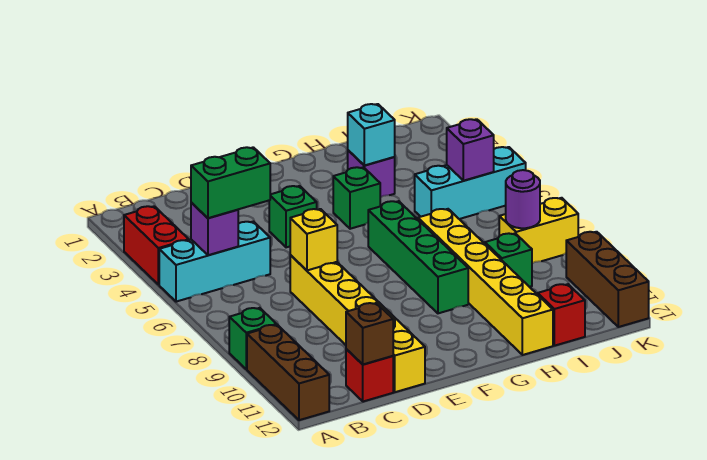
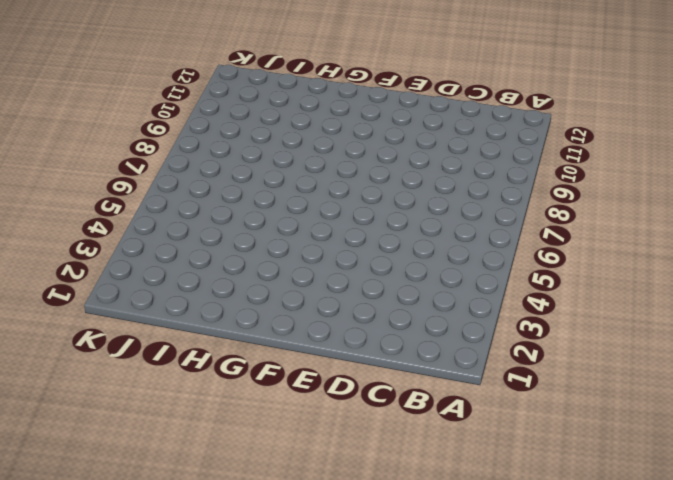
none -> red brick A3:A4 level 1
none -> cyan brick A5:C5 level 1
none -> green brick A9 level 1

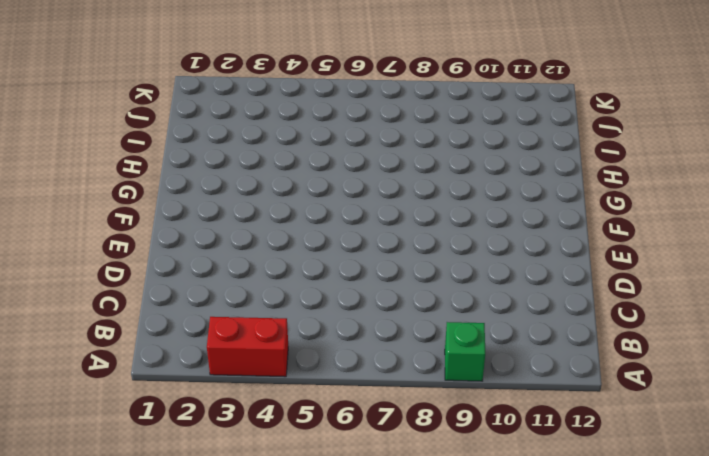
none -> cyan brick A5:C5 level 1
none -> brown brick A10:A12 level 1
none -> red brick C12 level 1

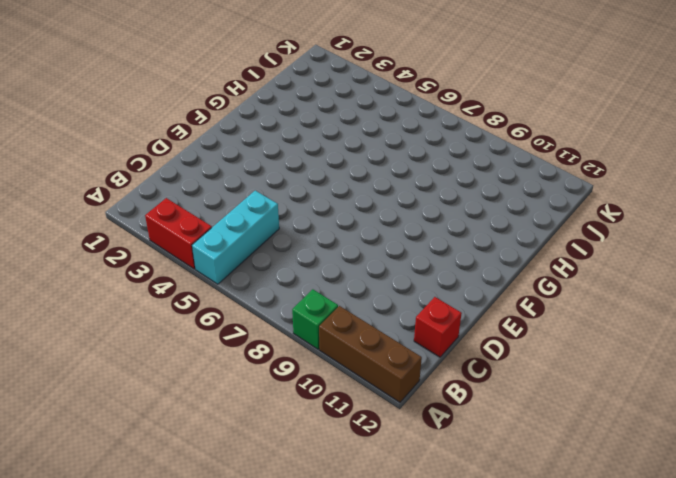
none -> yellow brick D7:D12 level 1
none -> green brick E4 level 1
none -> green brick G4 level 1

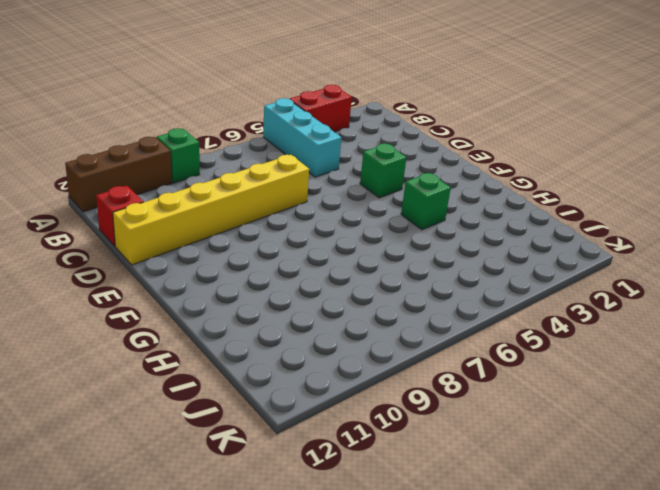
none -> green brick G6:G9 level 1
none -> purple brick H3 level 1
none -> yellow brick H7:H12 level 1

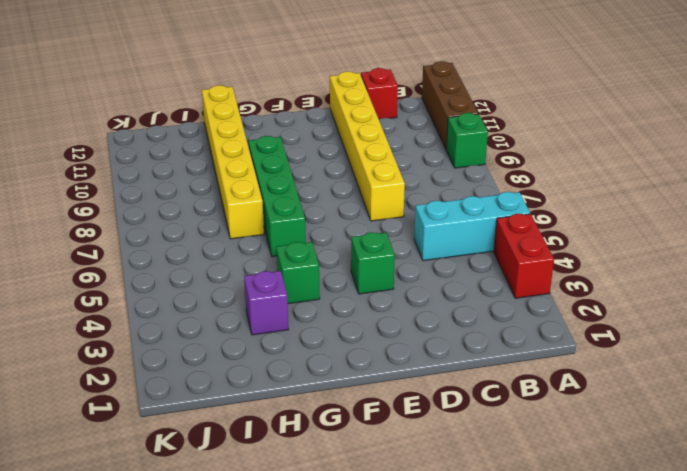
none -> cyan brick I5:K5 level 1
none -> green brick I9 level 1
none -> red brick I12 level 1

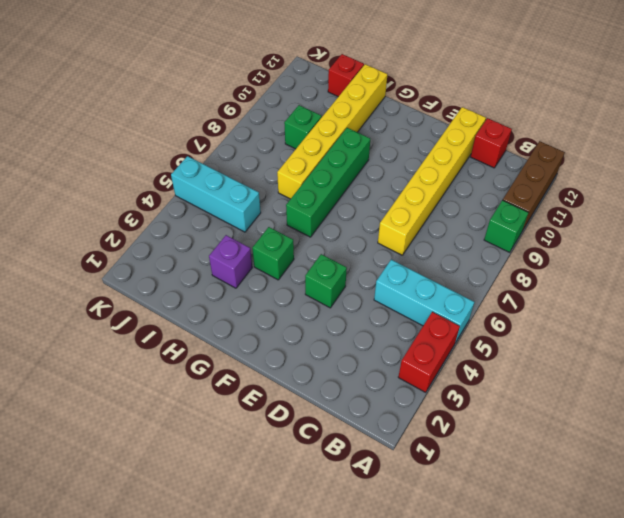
none -> yellow brick J8:K8 level 1
none -> brown brick K10:K12 level 1
none -> purple brick B5 level 2

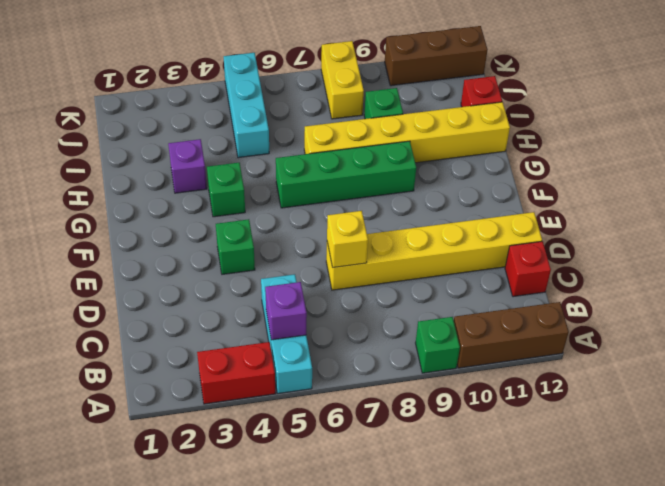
none -> brown brick C12 level 2
none -> cyan brick H3 level 2
none -> purple brick J5 level 2

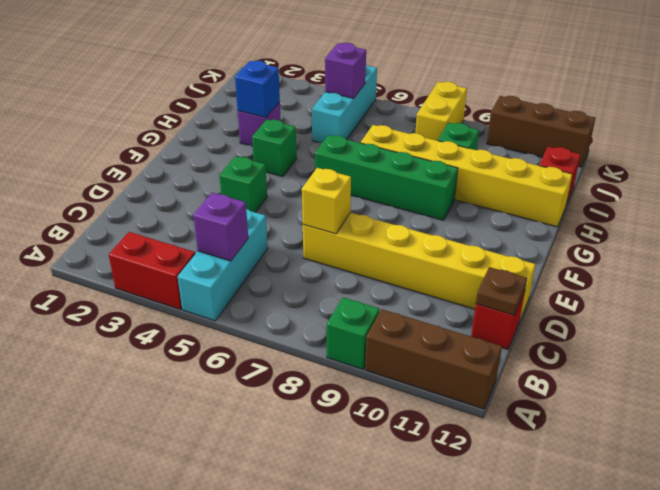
brown plate C12 level 2 -> brown brick C12 level 2
blue brick H3 level 2 -> cyan brick H3 level 2
none -> purple round brick J8 level 2
none -> green brick B5:C5 level 3

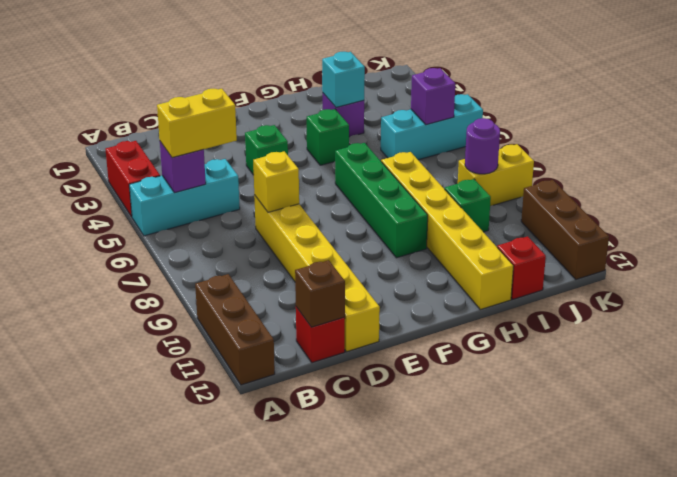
yellow brick B5:C5 level 3 -> green brick B5:C5 level 3
none -> green brick A9 level 1

